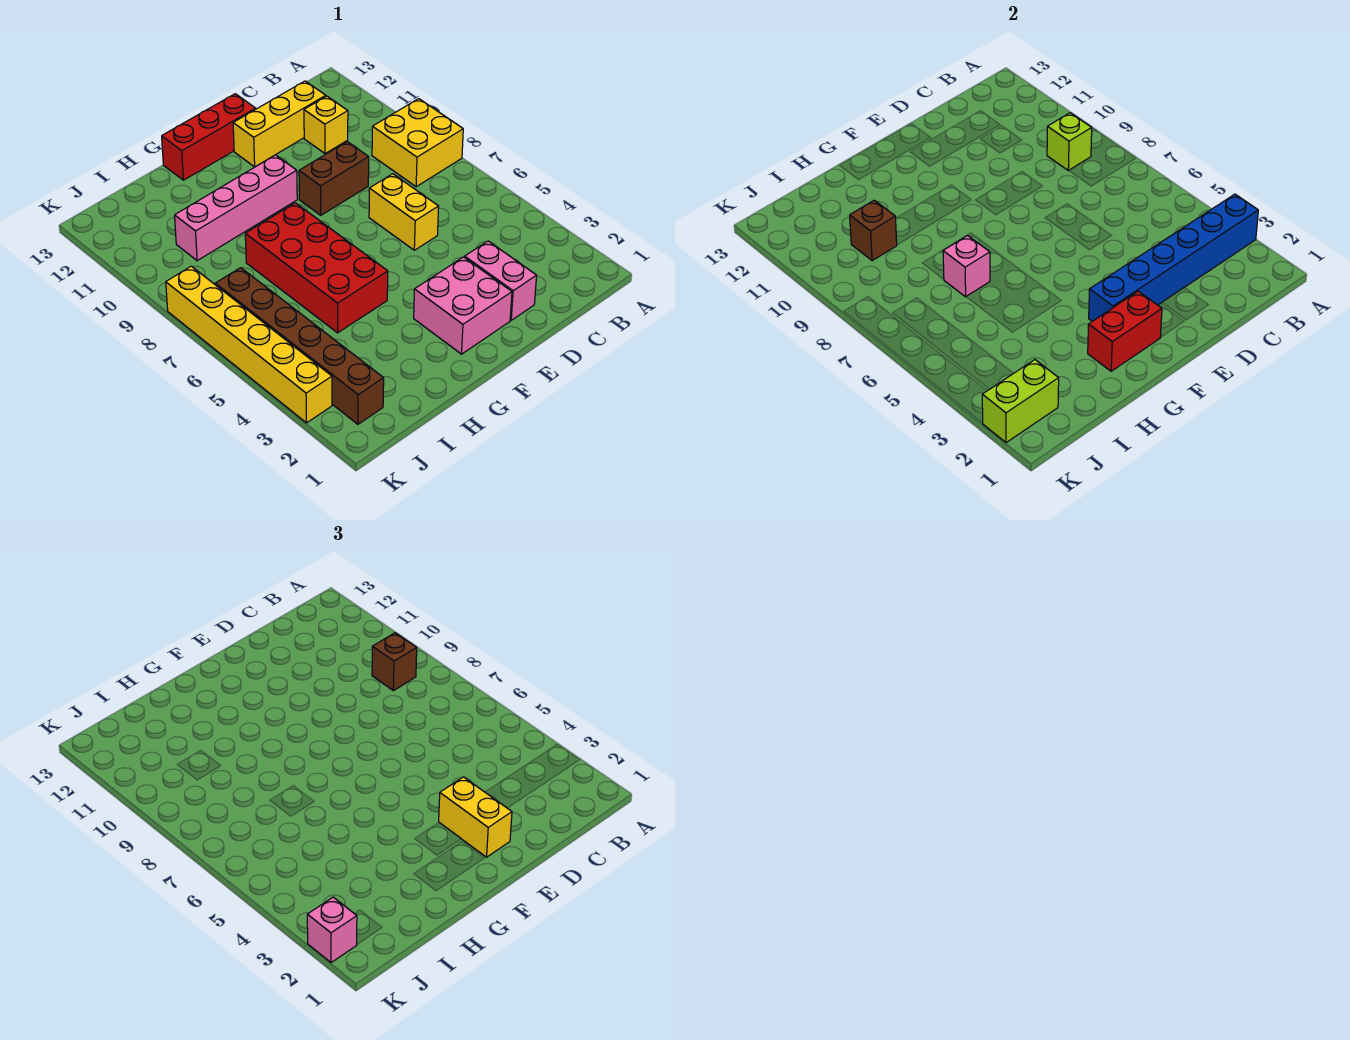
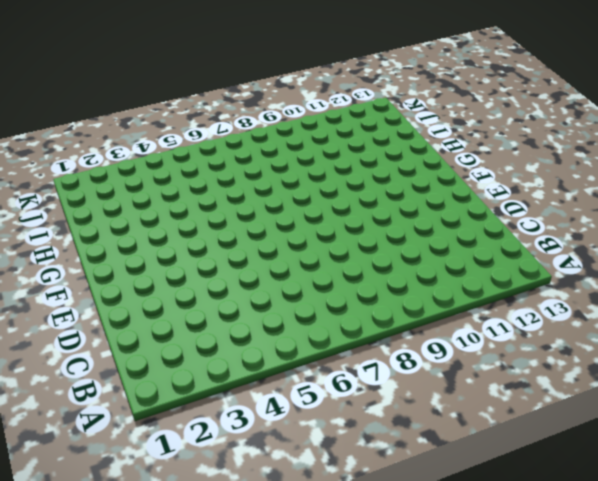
none -> yellow brick A8:B9 level 1
none -> yellow brick C11 level 1
none -> yellow brick C12:E12 level 1

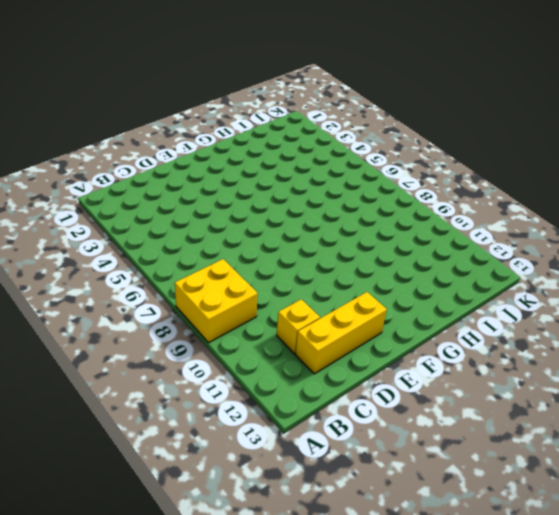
none -> pink brick D2:D3 level 1
none -> yellow brick D6:D7 level 1
none -> brown brick D9:E9 level 1

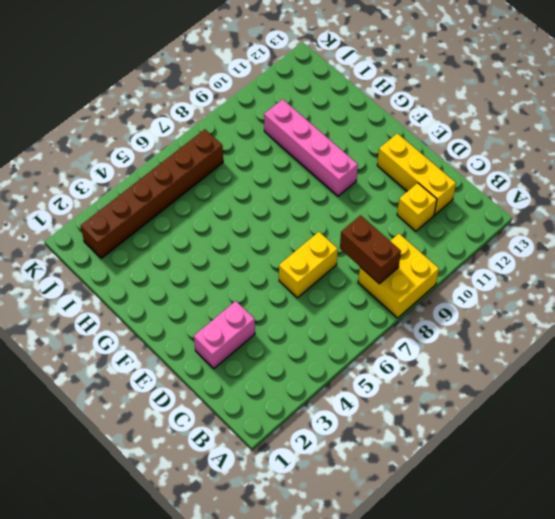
brown brick B8:C8 level 2 -> brown brick D9:E9 level 1
none -> pink brick E2:F3 level 1
none -> red brick E13:G13 level 1
none -> red brick G5:H8 level 1

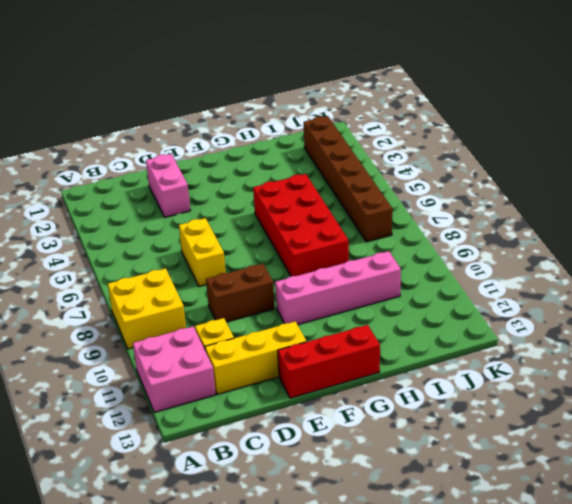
pink brick A11:B12 level 1 -> pink brick E2:F3 level 1
none -> yellow brick K3:K8 level 1
none -> blue brick A3:F3 level 2
none -> lime brick B9 level 2

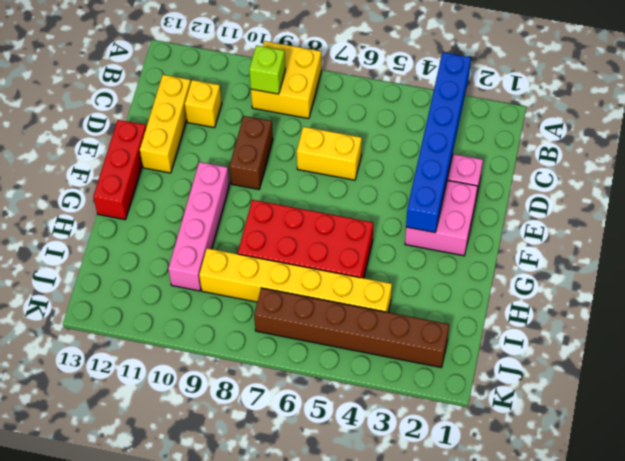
yellow brick I4:I9 level 1 -> yellow brick K3:K8 level 1
none -> red brick F2:G2 level 2
none -> pink brick H7 level 2
none -> brown brick I10 level 2

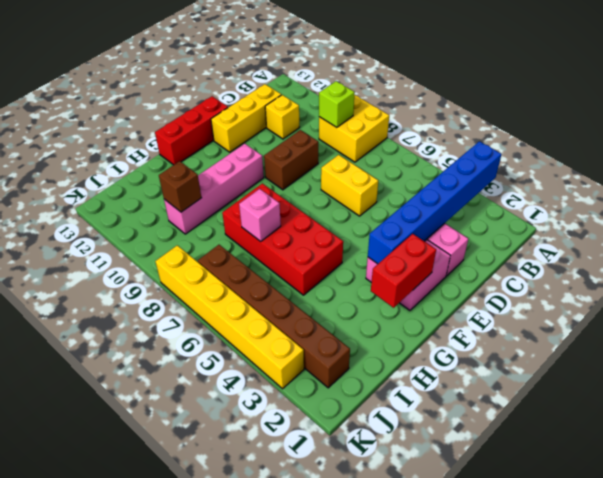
none -> lime brick J2:K2 level 2
none -> brown brick B9 level 3
none -> yellow brick E2:E3 level 3

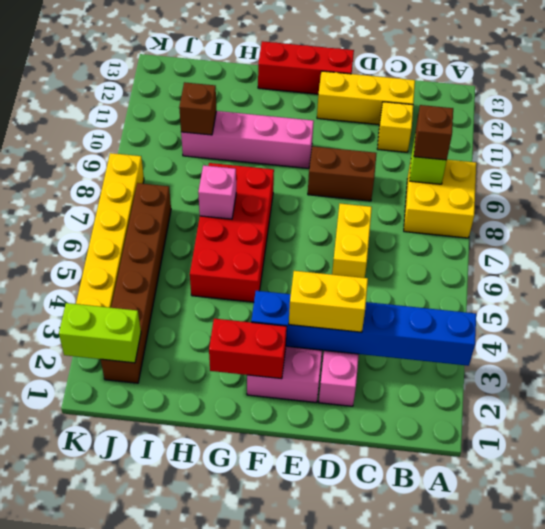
yellow brick D3:E3 level 3 -> yellow brick E2:E3 level 3
none -> pink brick K2 level 3

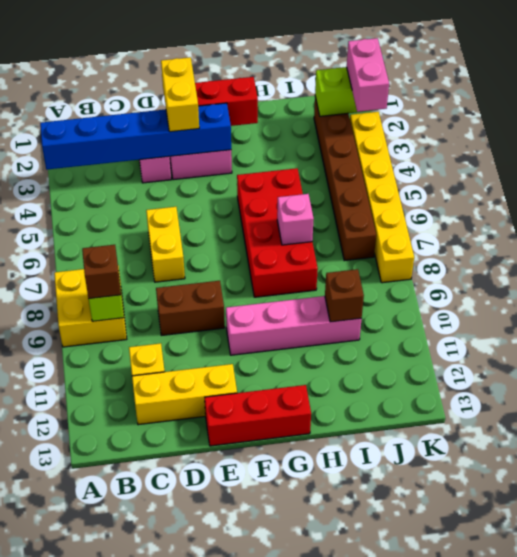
pink brick K2:K3 level 3 -> pink brick K2 level 3

